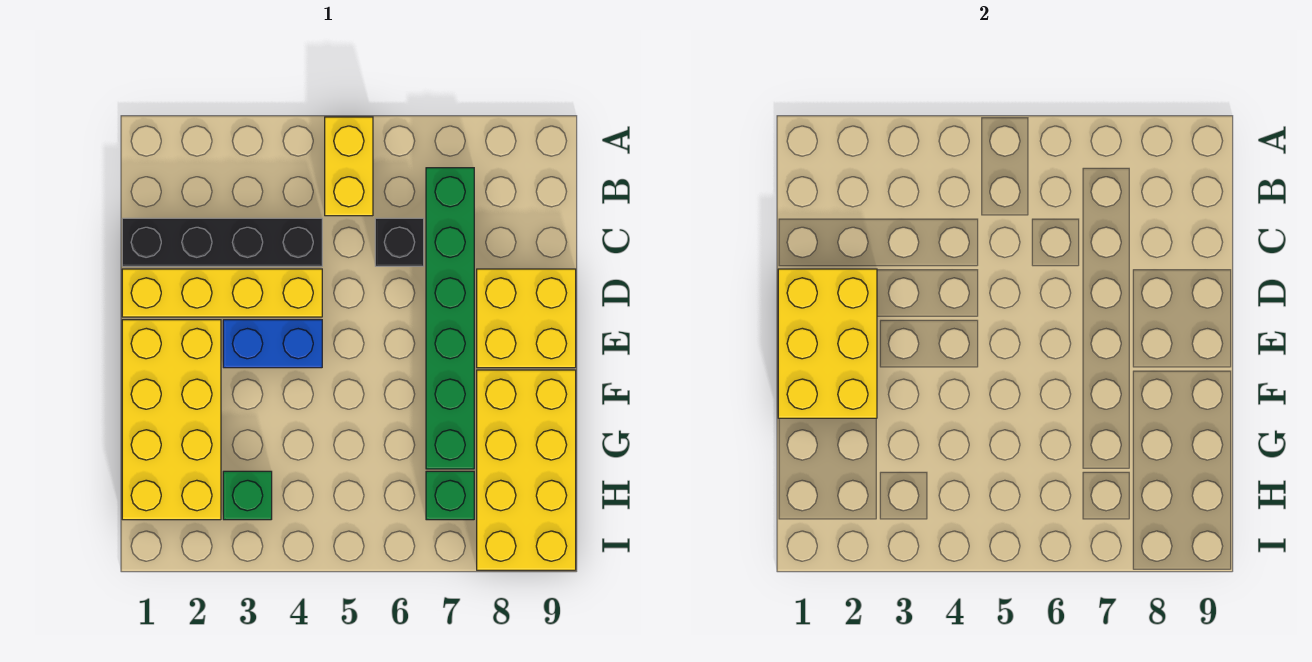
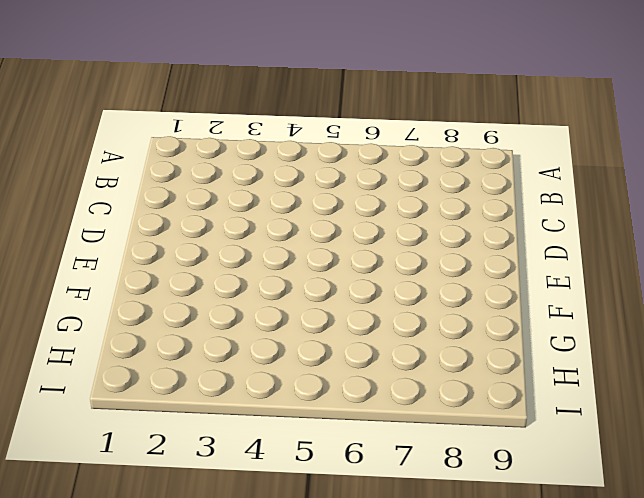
none -> yellow brick A5:B5 level 1
none -> green brick B7:G7 level 1
none -> black brick C1:C4 level 1

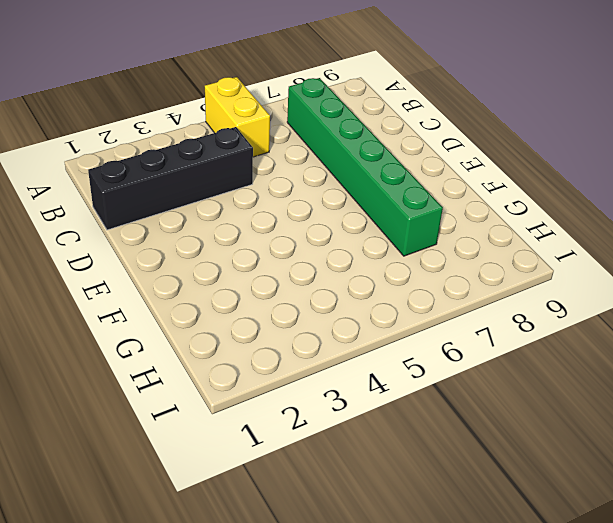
none -> black brick C6 level 1
none -> yellow brick D1:D4 level 1
none -> yellow brick D8:E9 level 1

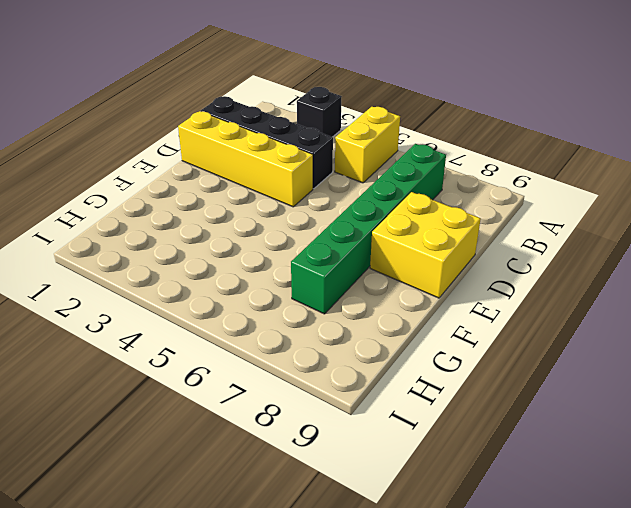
black brick A3 level 1 -> black brick C6 level 1
none -> yellow brick E1:H2 level 1
none -> blue brick E3:E4 level 1
none -> yellow brick F8:I9 level 1

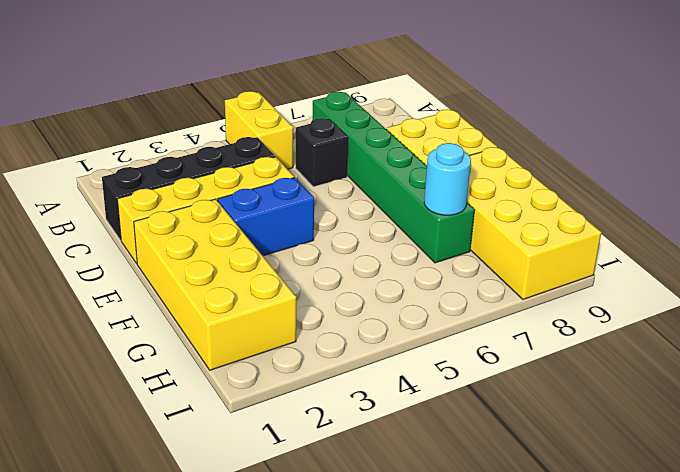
cyan round brick G7 level 2 -> none
none -> green brick H3 level 1
none -> green brick H7 level 1
none -> yellow brick D1:F2 level 2

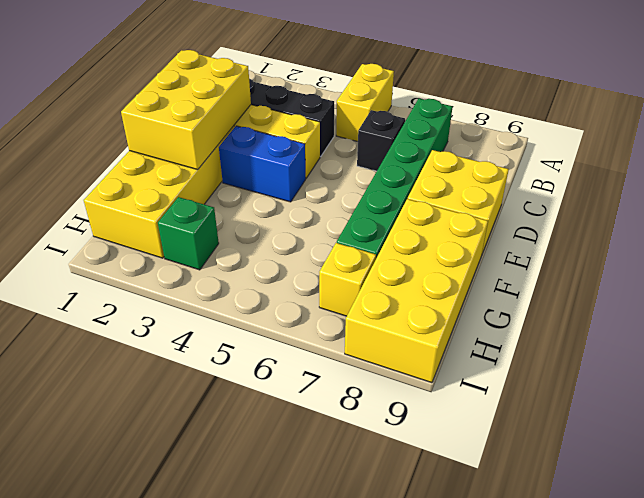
yellow brick H7 level 1 -> green brick H7 level 1

